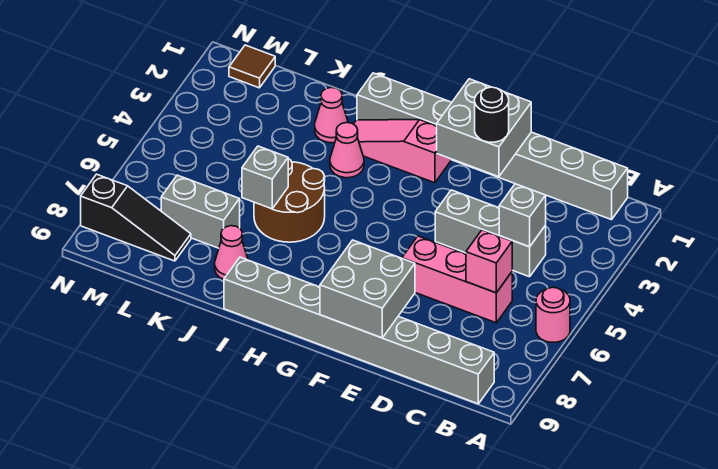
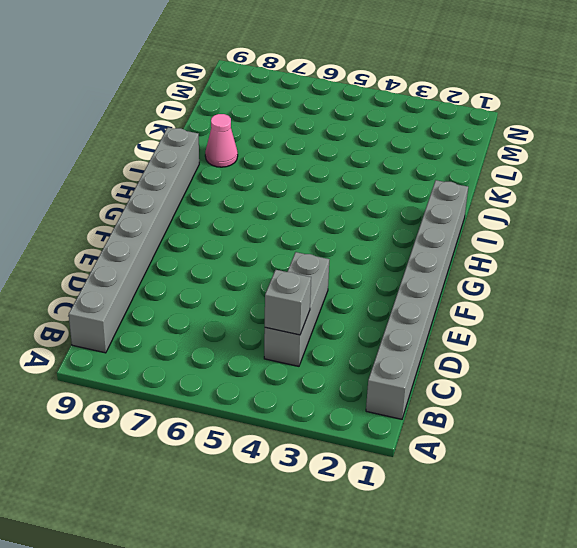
none -> pink round brick A6 level 1
none -> pink brick C6:E6 level 1
none -> pink slope G2:I2 level 1 top G

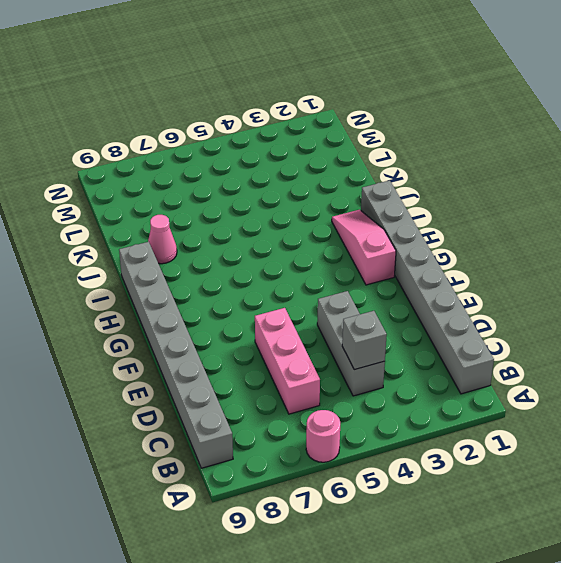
none -> pink cone I3 level 1
none -> brown round brick I5:J6 level 1
none -> pink cone J2 level 1

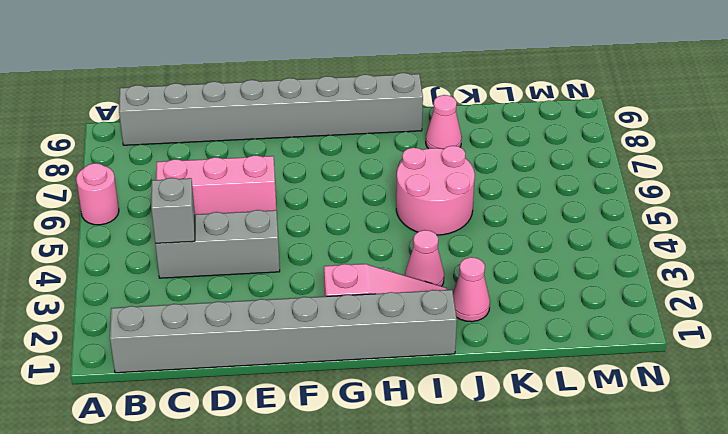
pink round brick I5:J6 level 1 -> brown round brick I5:J6 level 1
none -> grey brick K7:L7 level 1
none -> black slope L8:N8 level 1 top N
none -> brown tile M1 level 1

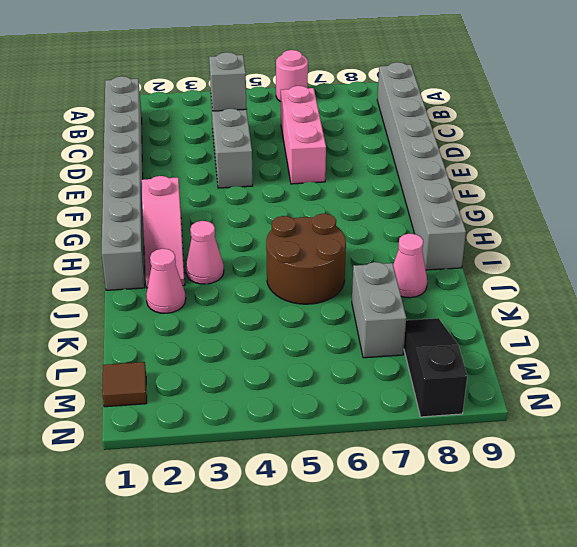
none -> pink brick C6 level 2
none -> grey brick E1:F2 level 2
none -> grey brick E8:F9 level 2

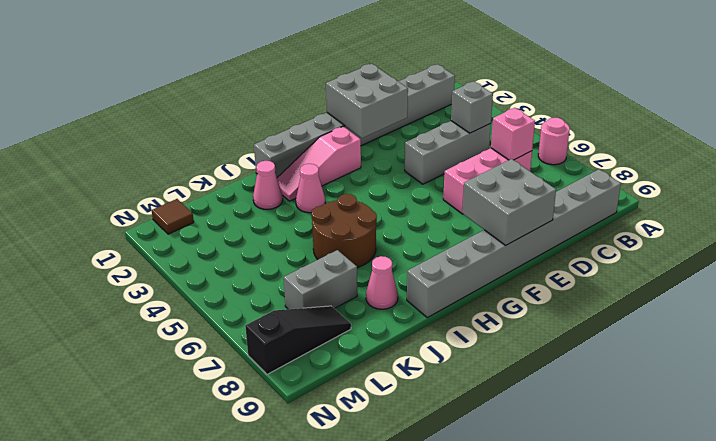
none -> grey brick J6 level 2
none -> black round brick E2 level 3

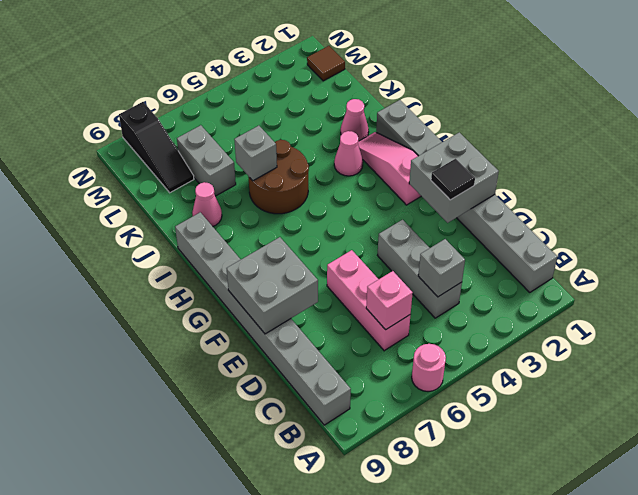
black tile E2 level 3 -> black round brick E2 level 3

